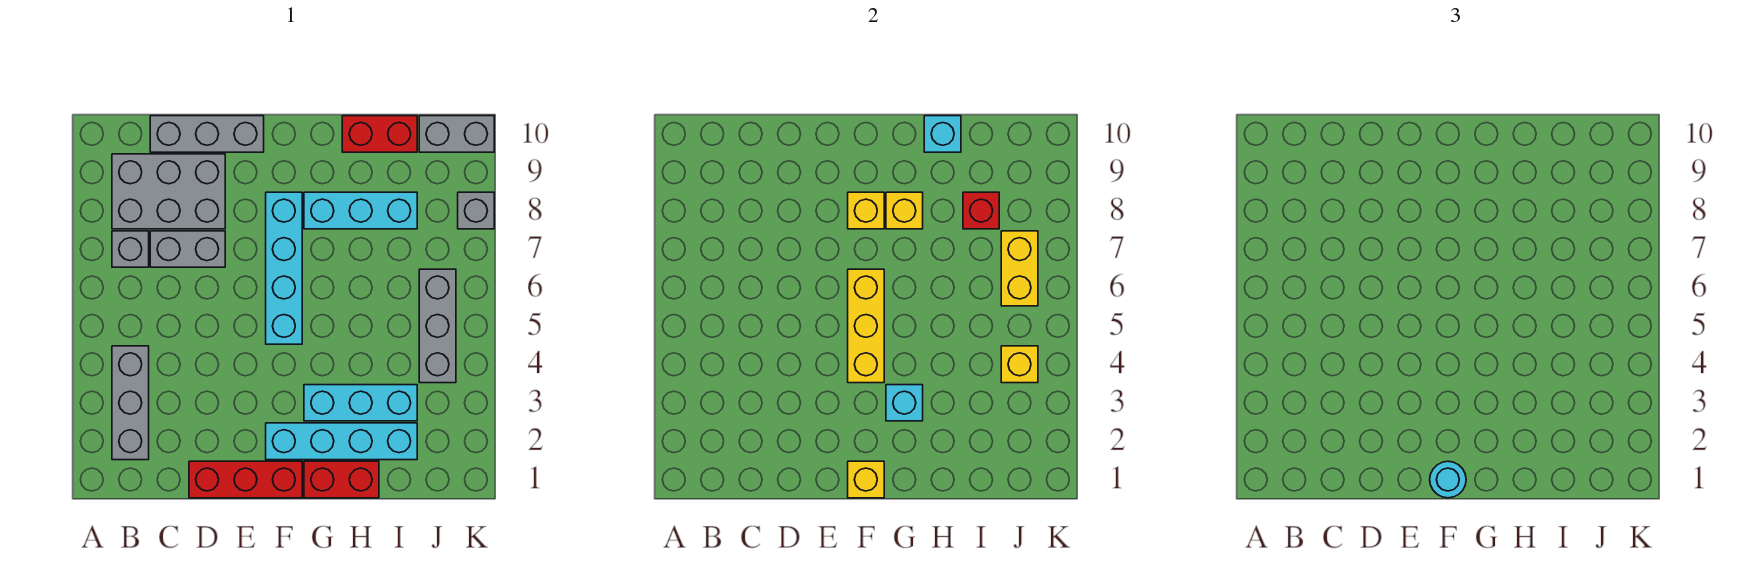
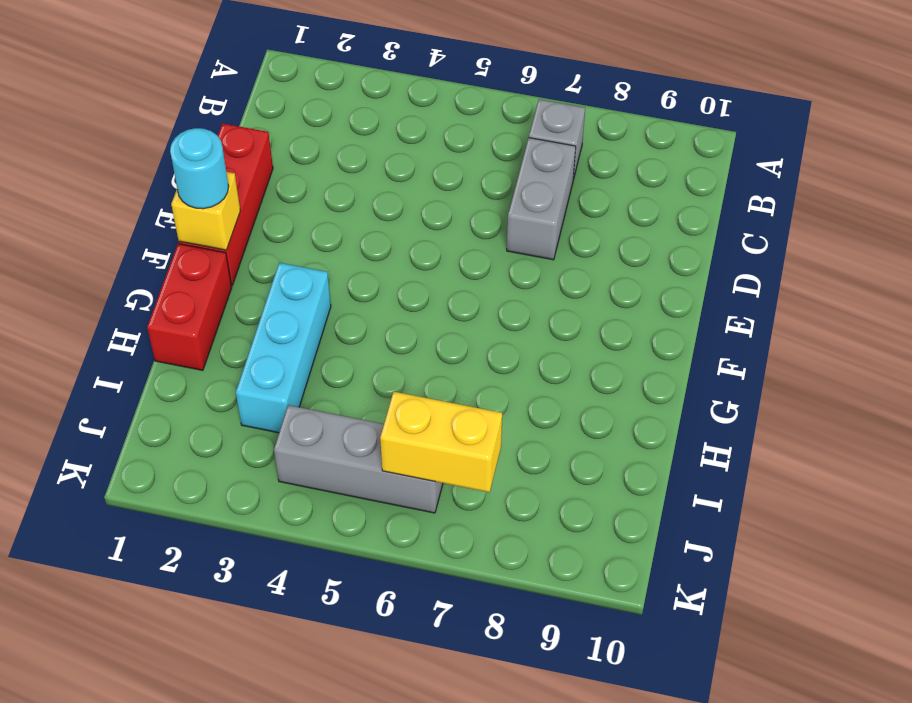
none -> grey brick B2:B4 level 1
none -> grey brick B8:D9 level 1
none -> grey brick C10:E10 level 1

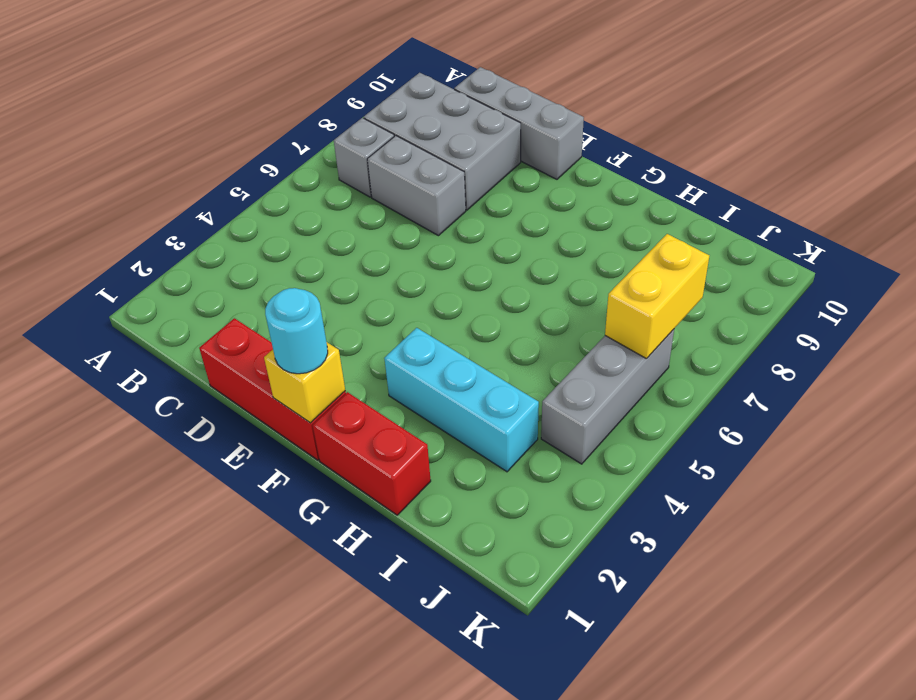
none -> grey brick B2:B4 level 1
none -> cyan brick F2:I2 level 1
none -> cyan brick F5:F8 level 1

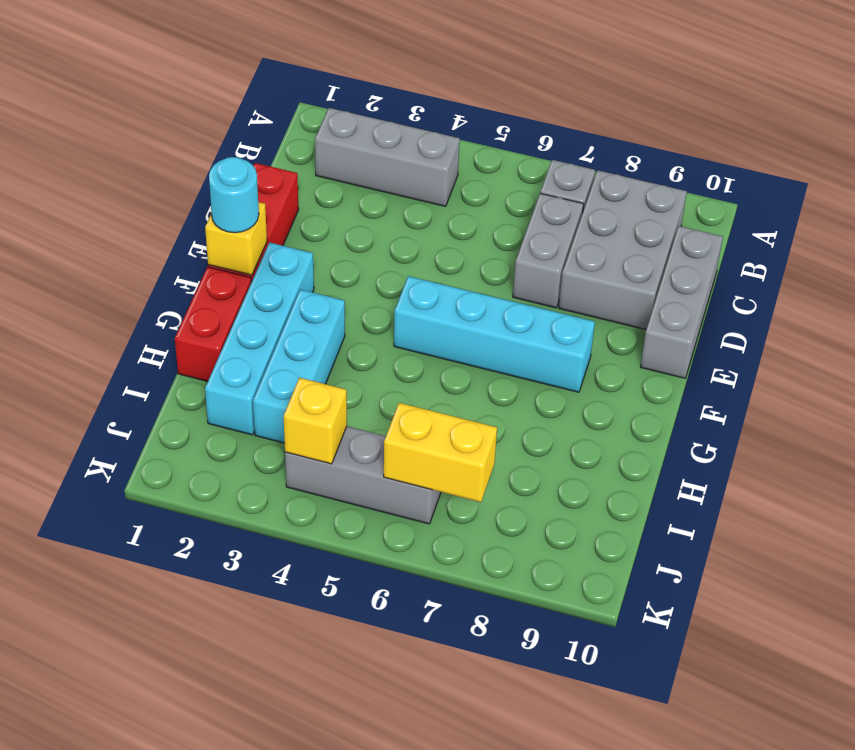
none -> cyan brick G8:I8 level 1
none -> red brick H10:I10 level 1
none -> grey brick J10:K10 level 1

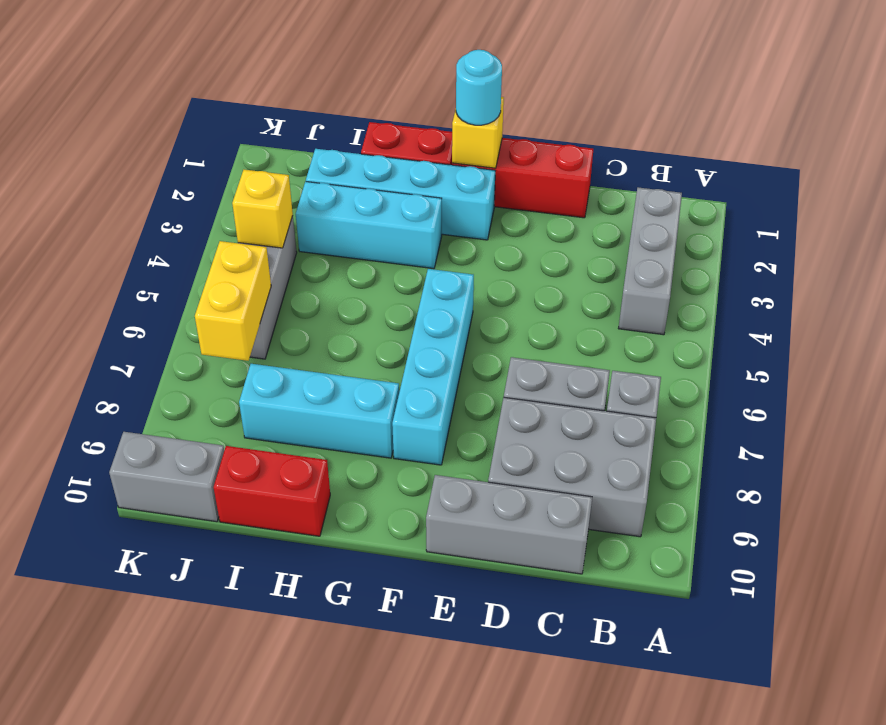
none -> grey brick K8 level 1
none -> yellow brick F4:F6 level 2
none -> yellow brick F8 level 2

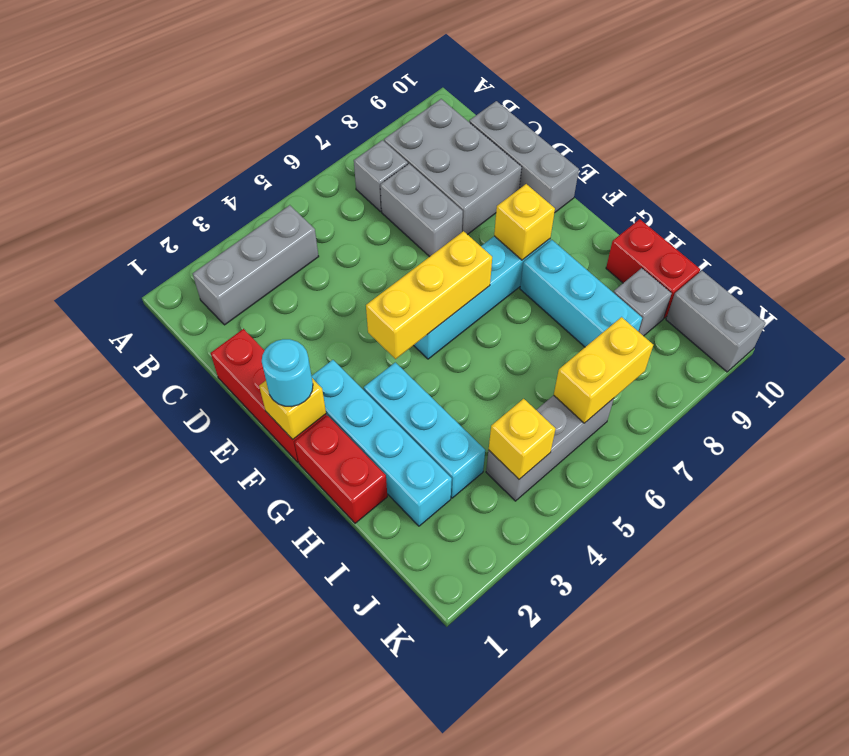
grey brick I9 level 1 -> grey brick K8 level 1
none -> cyan brick G3 level 2
none -> yellow brick G8 level 2
none -> cyan brick H10 level 2

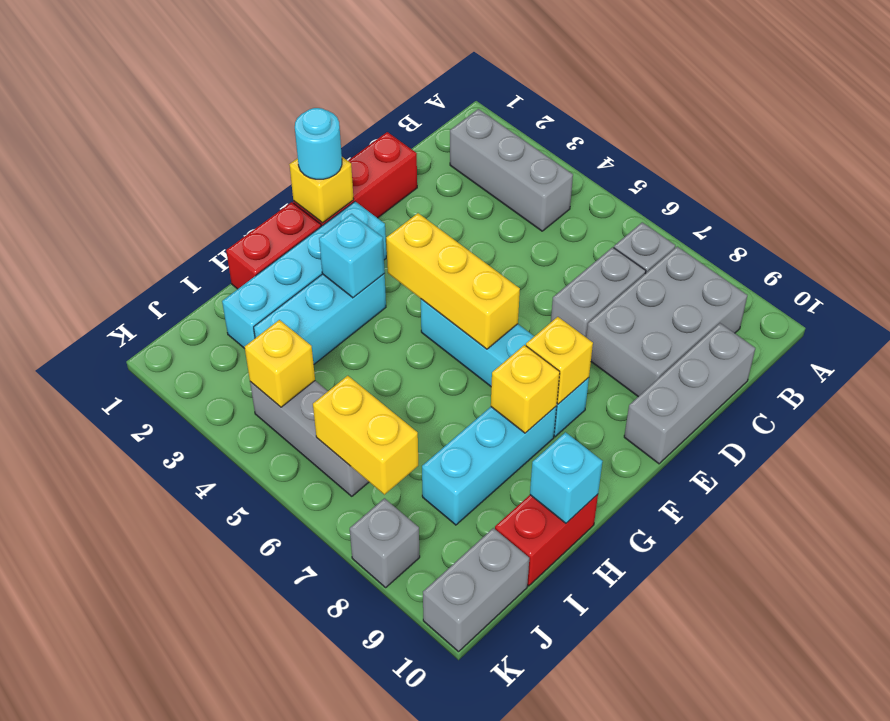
none -> red brick I8 level 2

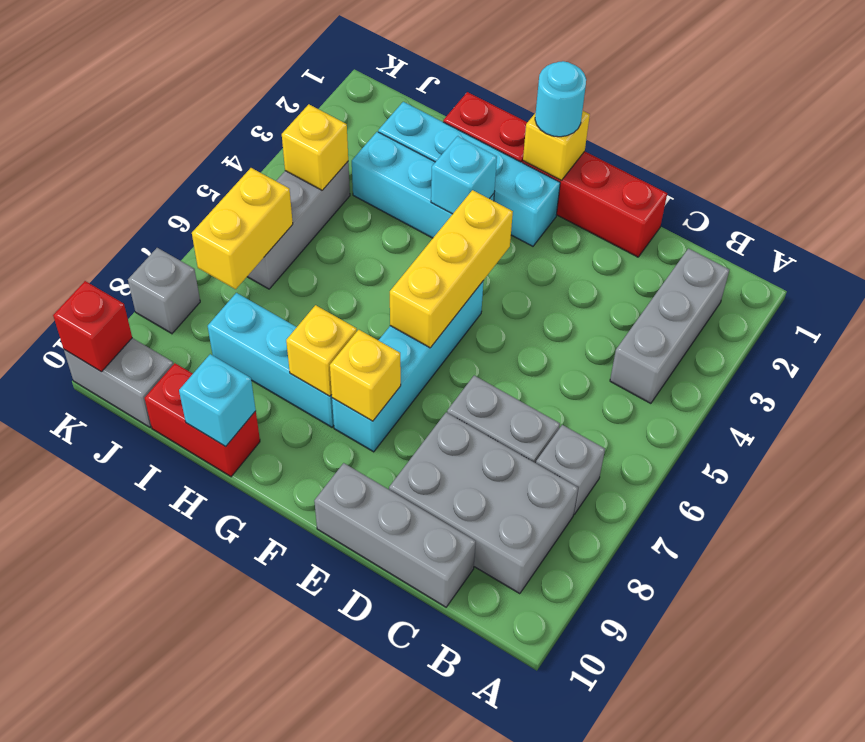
red brick K10 level 2 -> red brick I8 level 2

